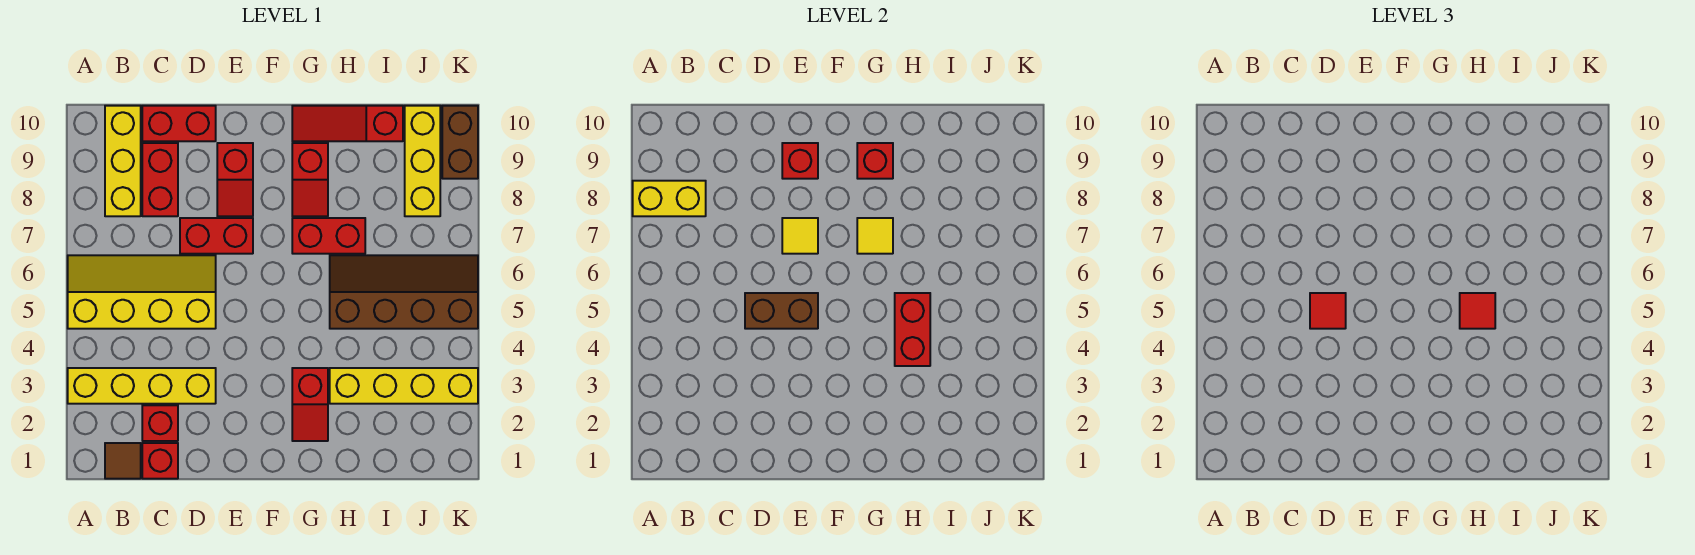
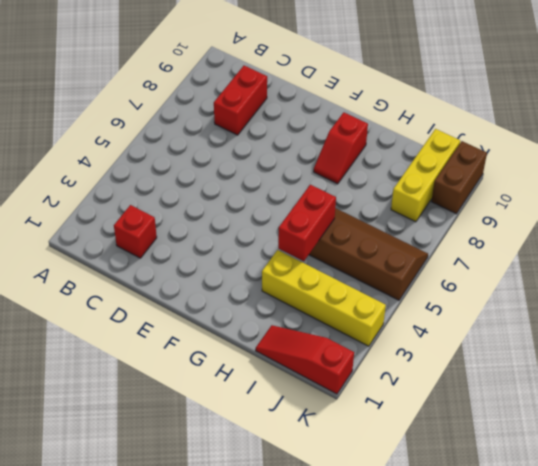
red slope I1:K1 level 1 top K -> red slope G10:I10 level 1 top I
none -> yellow brick A3:D3 level 1
none -> yellow slope A5:D6 level 1 top 5
none -> brown tile B1 level 1

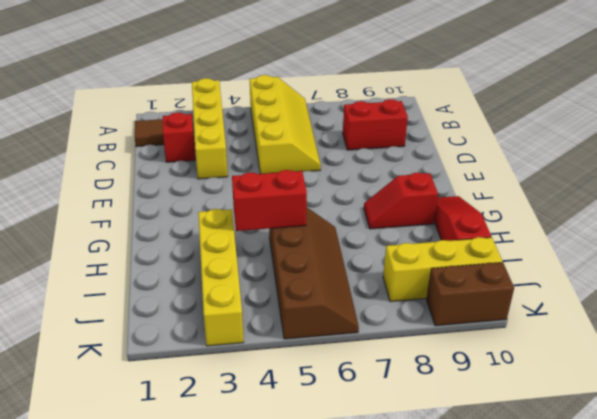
none -> yellow brick B8:B10 level 1
none -> red brick C1 level 1
none -> red brick C10:D10 level 1

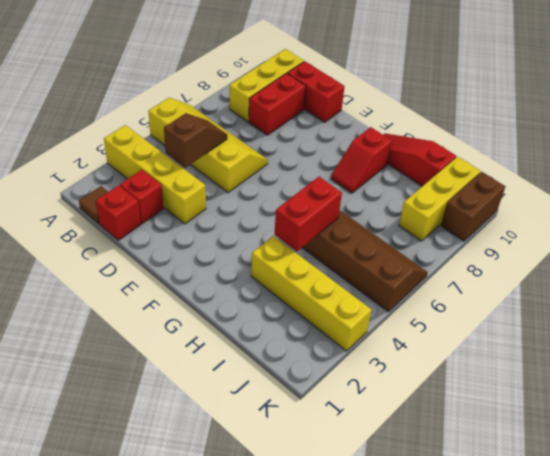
brown slope C4:C5 level 2 top 4 -> none
none -> red brick D7:E7 level 1
none -> red slope E8:E9 level 1 top 9
none -> red slope G2:G3 level 1 top 3

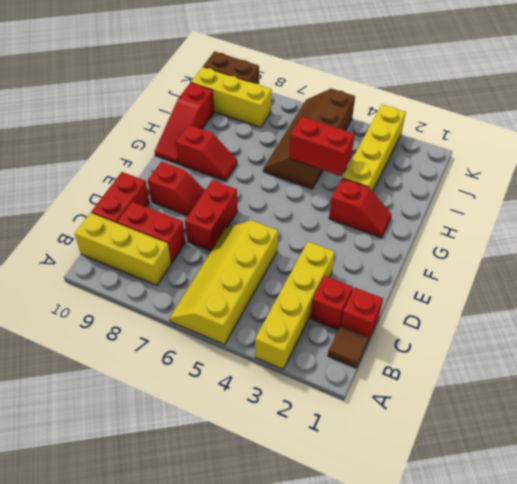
none -> red brick G7:H7 level 1
none -> yellow brick A8:B8 level 2
none -> brown brick D5:E5 level 2

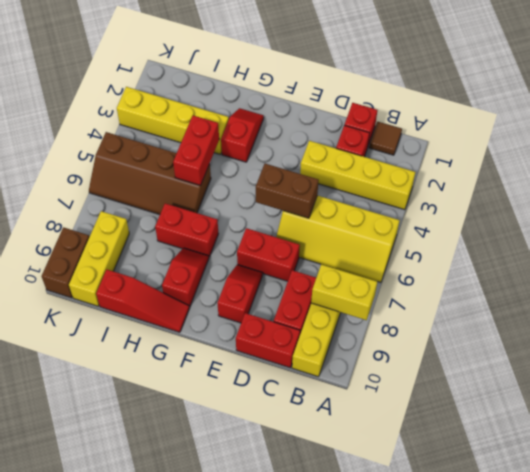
none -> yellow tile E7 level 2
none -> red brick E9 level 2
none -> yellow tile G7 level 2

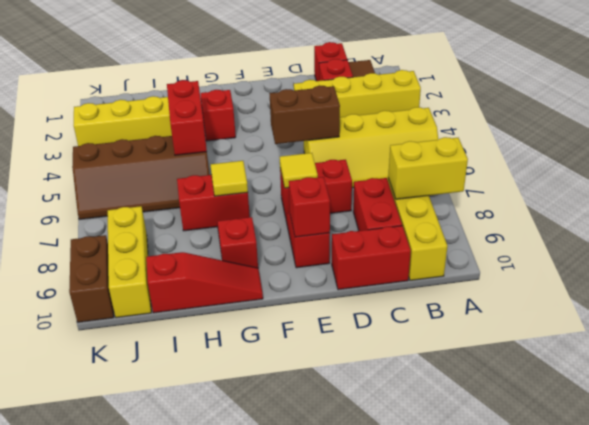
none -> red brick G9 level 2
none -> red tile D5 level 3
none -> red tile H5 level 3

